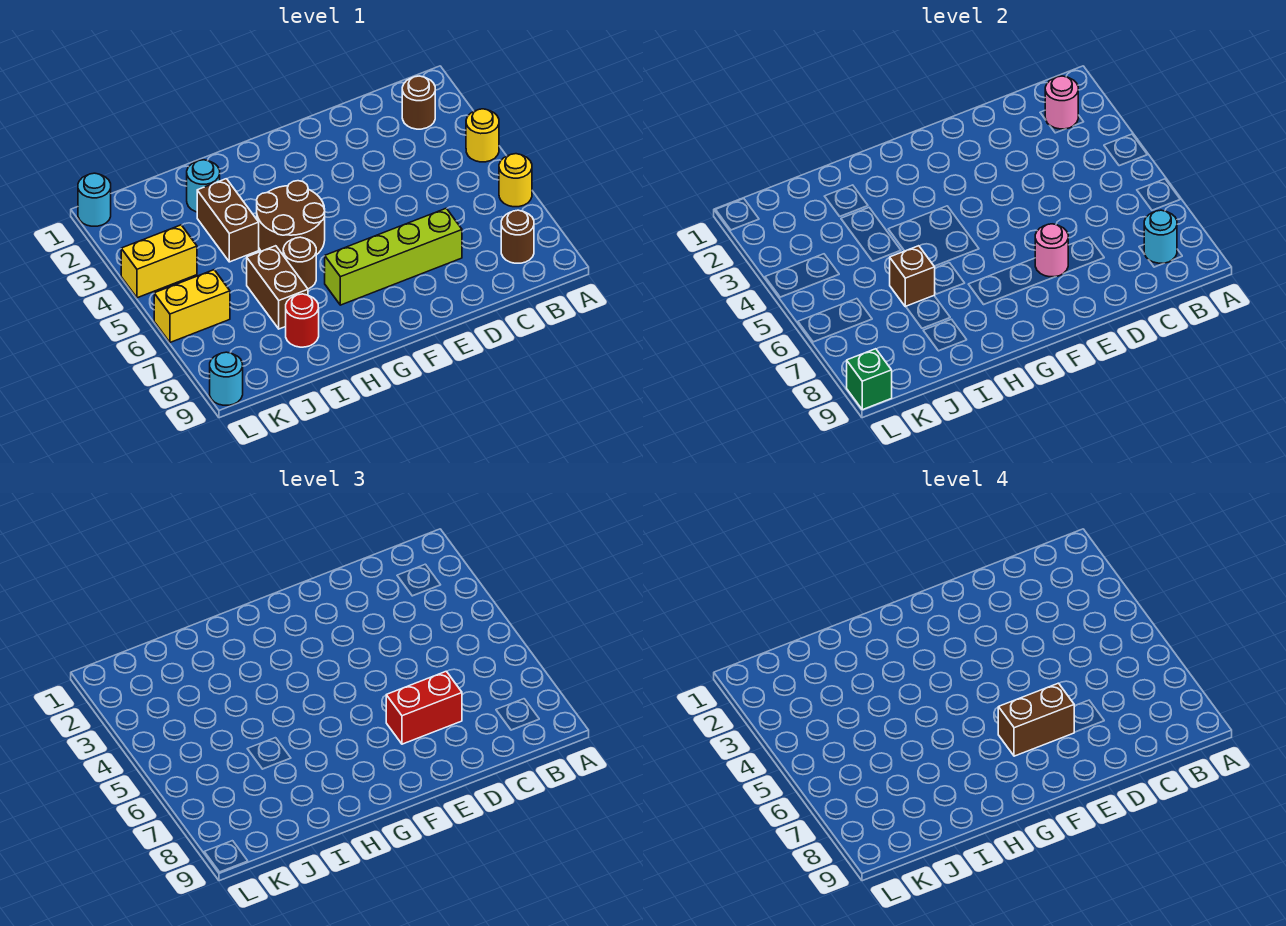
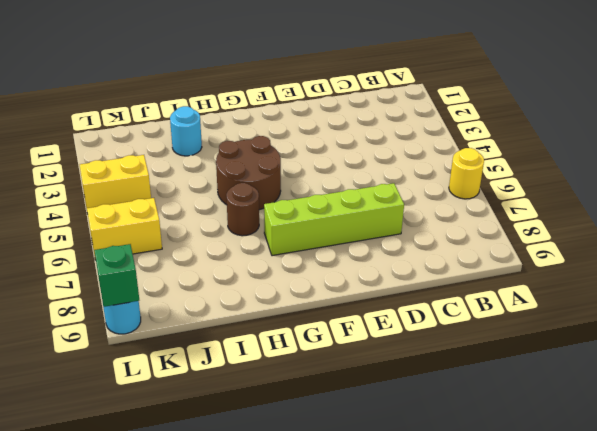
none -> yellow round brick A4 level 1
none -> brown round brick B2 level 1
none -> brown round brick B8 level 1

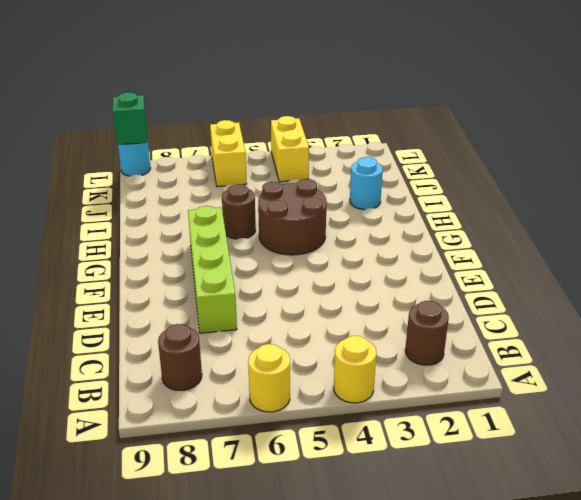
none -> brown brick I3:I4 level 1
none -> brown brick I6:I7 level 1
none -> red round brick I8 level 1

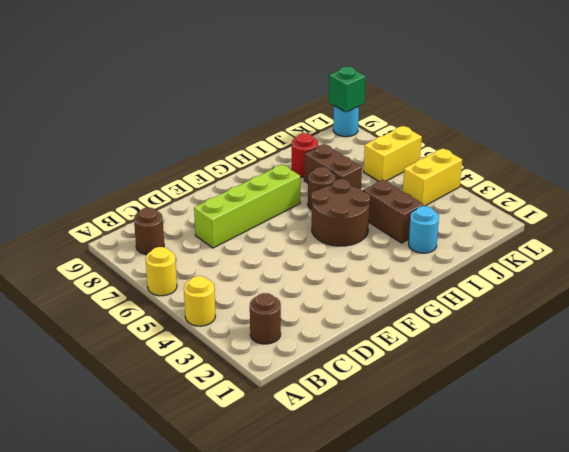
none -> cyan round brick L1 level 1
none -> pink round brick B2 level 2
none -> cyan round brick B8 level 2

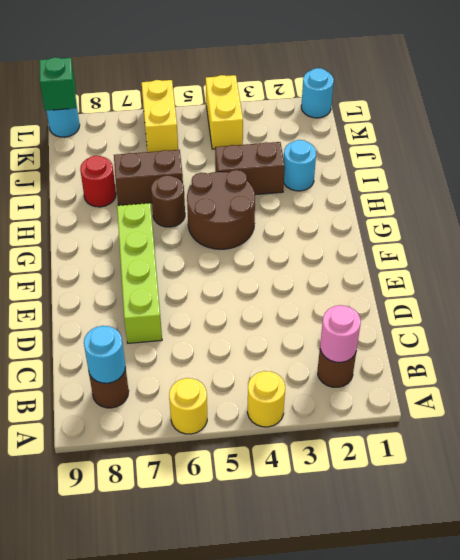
none -> pink round brick E7 level 2
none -> brown brick I6 level 2
none -> red brick D7:E7 level 3

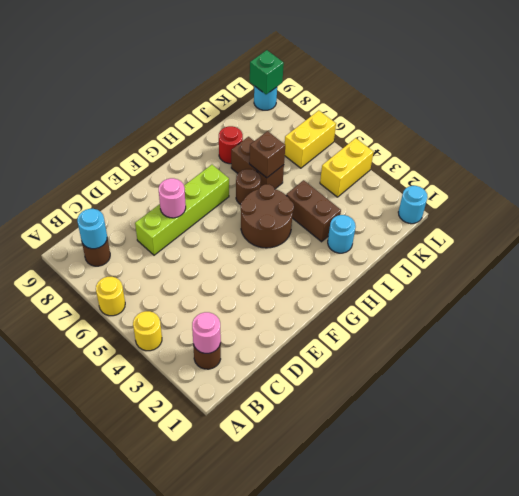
none -> red brick D7:E7 level 3
none -> brown brick E7:F7 level 4

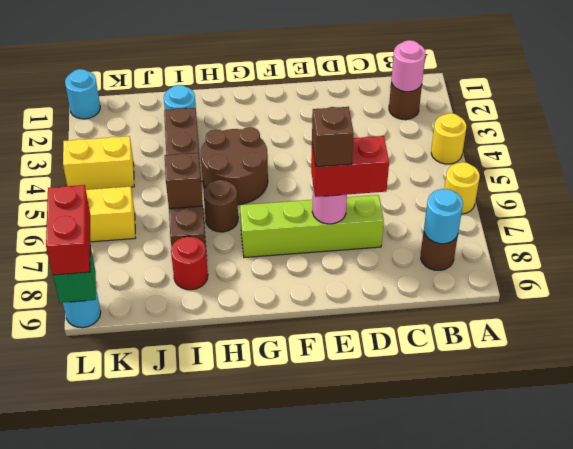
brown brick E7 level 4 -> brown brick E7:F7 level 4
red brick L8:L9 level 3 -> none

